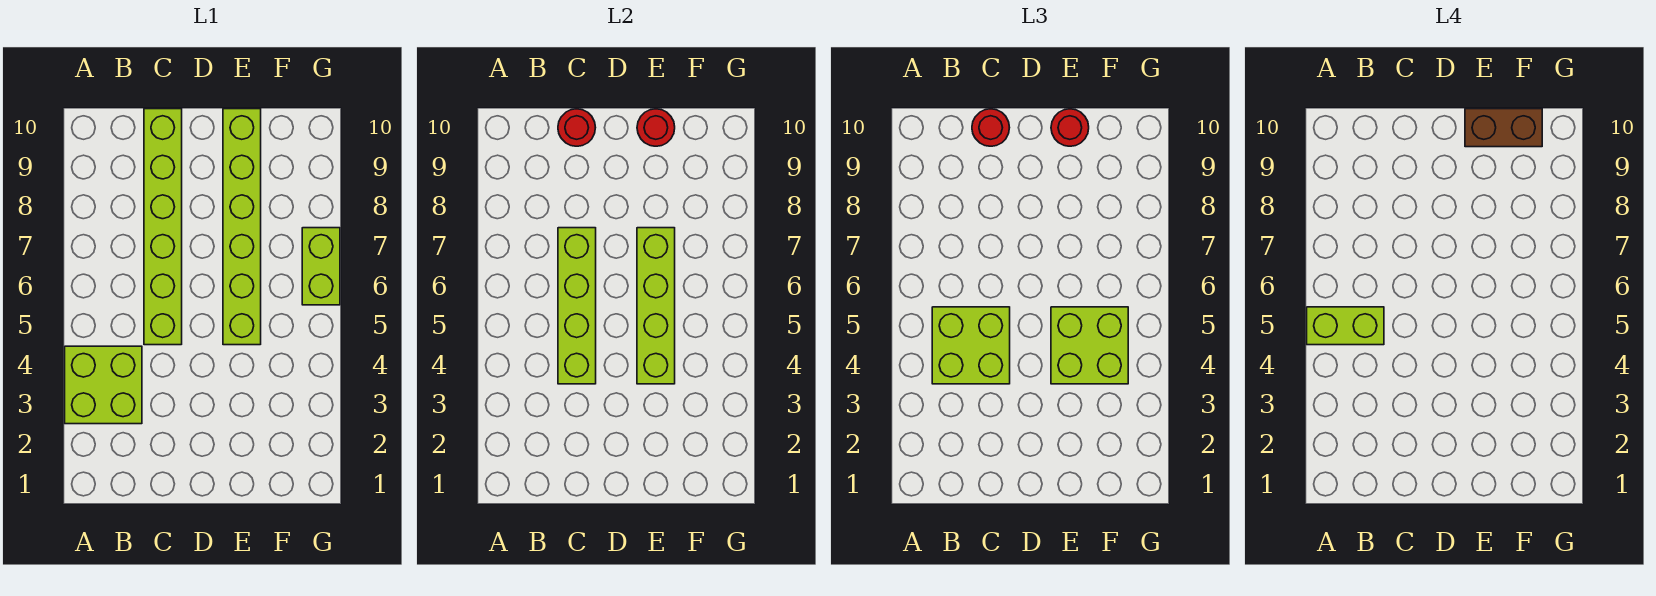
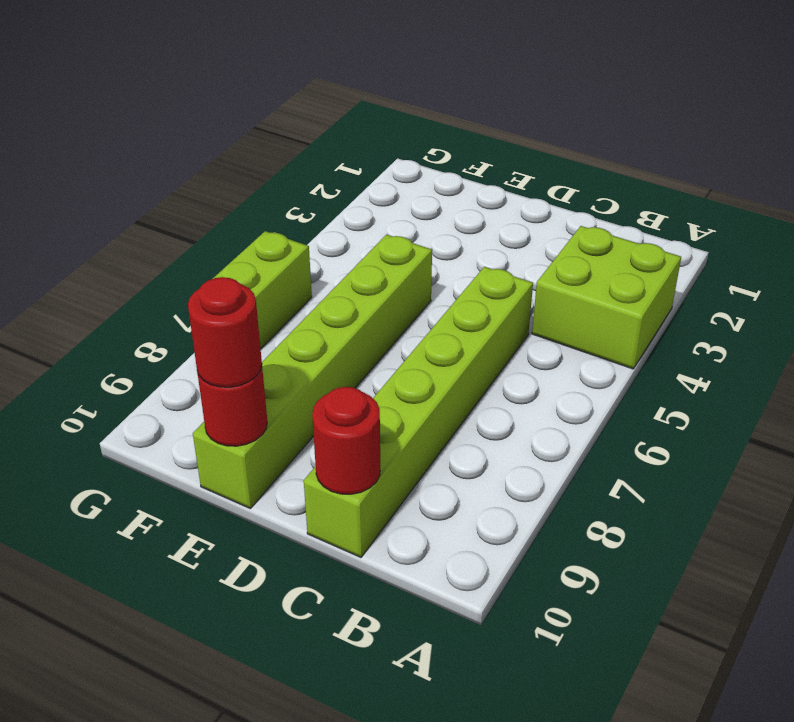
none -> lime brick C4:C7 level 2
none -> lime brick E4:E7 level 2
none -> lime brick B4:C5 level 3

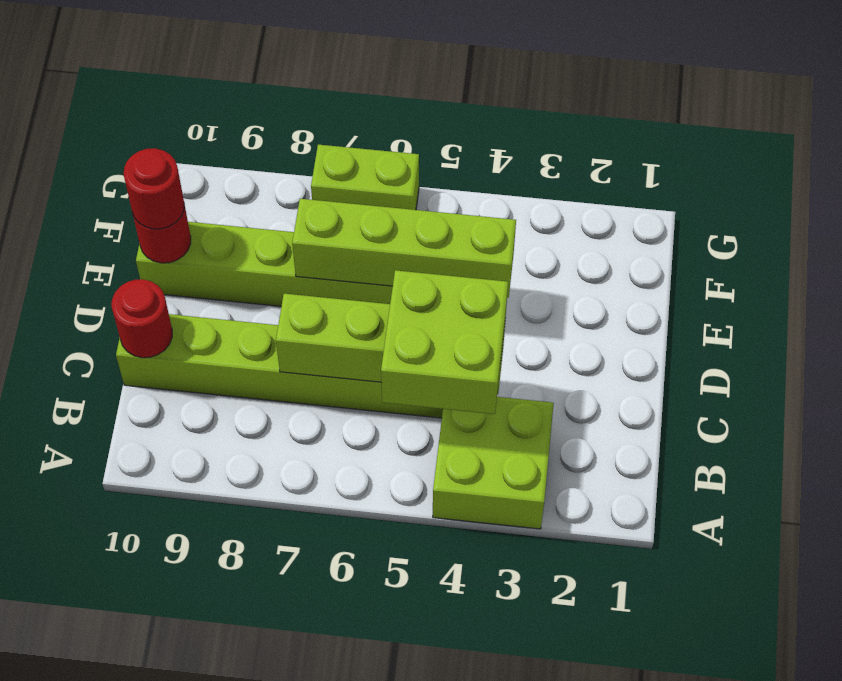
none -> red round brick C10 level 3
none -> lime brick E4:F5 level 3
none -> lime brick A5:B5 level 4

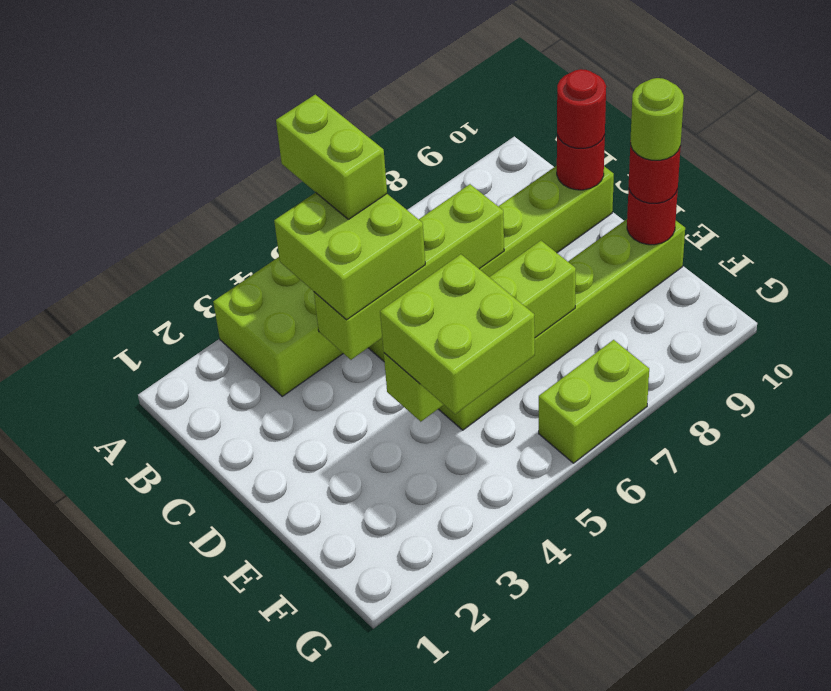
lime round brick E10 level 4 -> brown brick E10:F10 level 4

